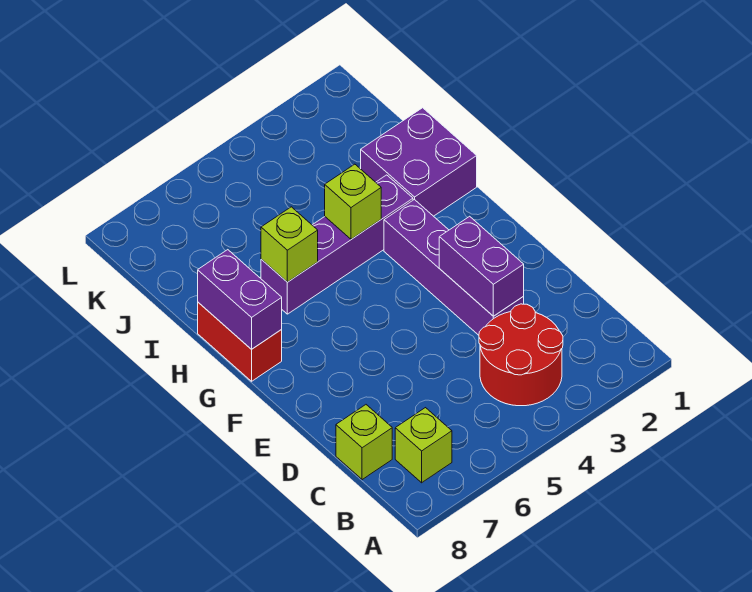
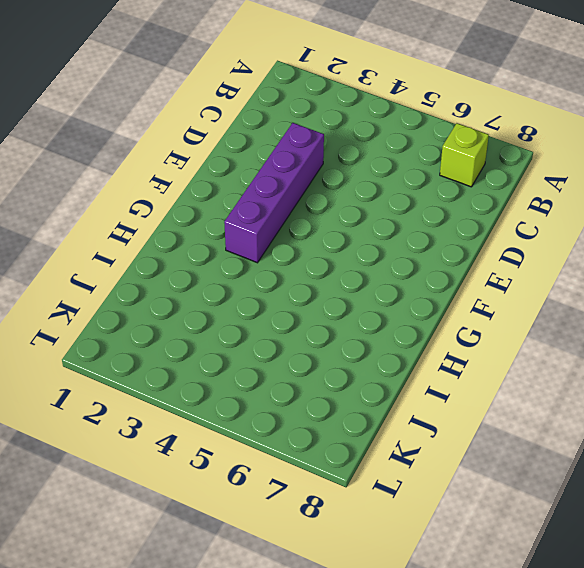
none -> red round brick B3:C4 level 1
none -> lime brick C8 level 1

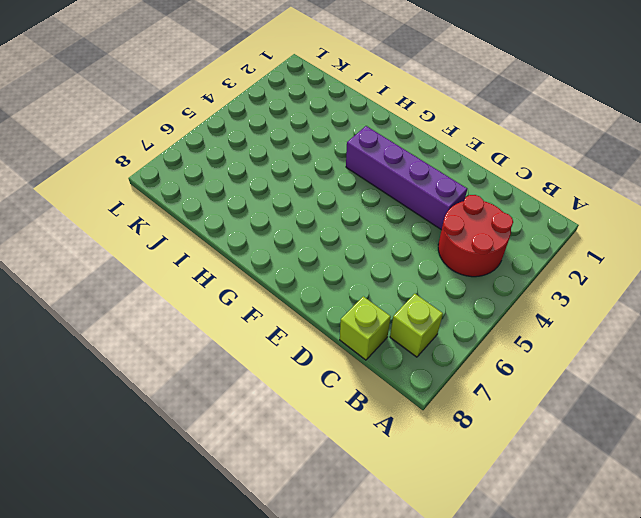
none -> red brick G8:H8 level 1
none -> purple brick H1:I2 level 1

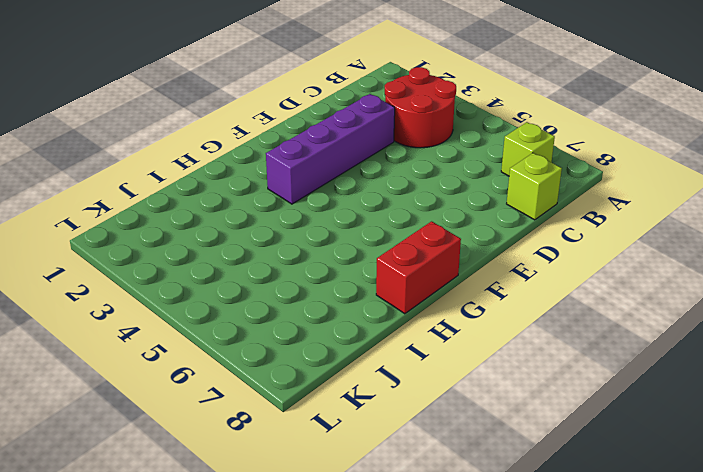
none -> purple brick H1:I2 level 1
none -> purple brick H3:H6 level 1

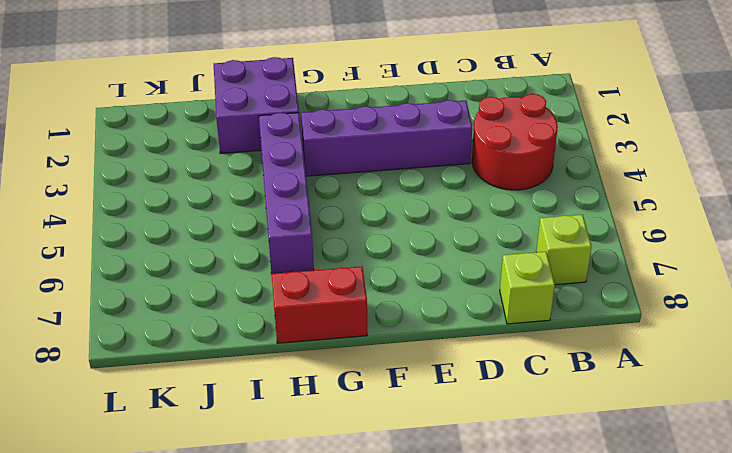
none -> purple brick D3:E3 level 2
none -> purple brick G8:H8 level 2

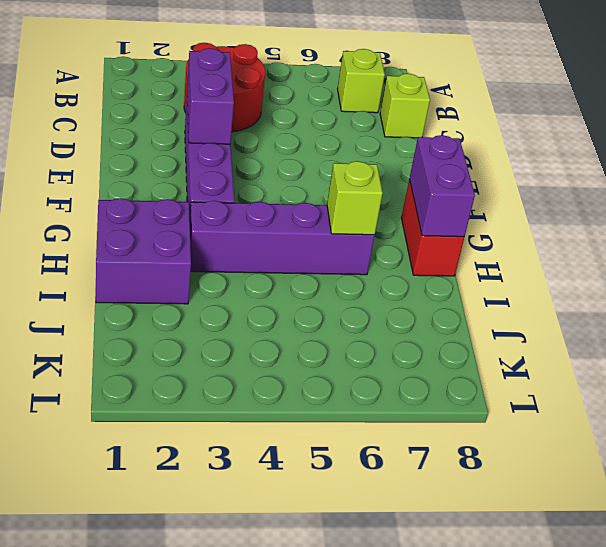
none -> lime brick H4 level 2

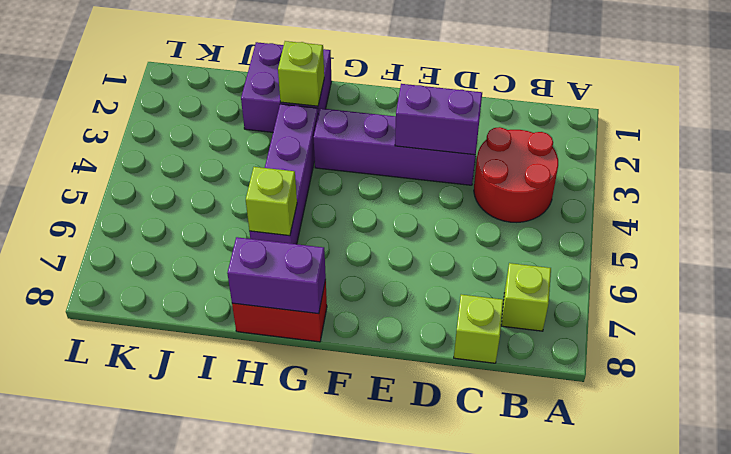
lime brick H2 level 2 -> lime brick H4 level 2

